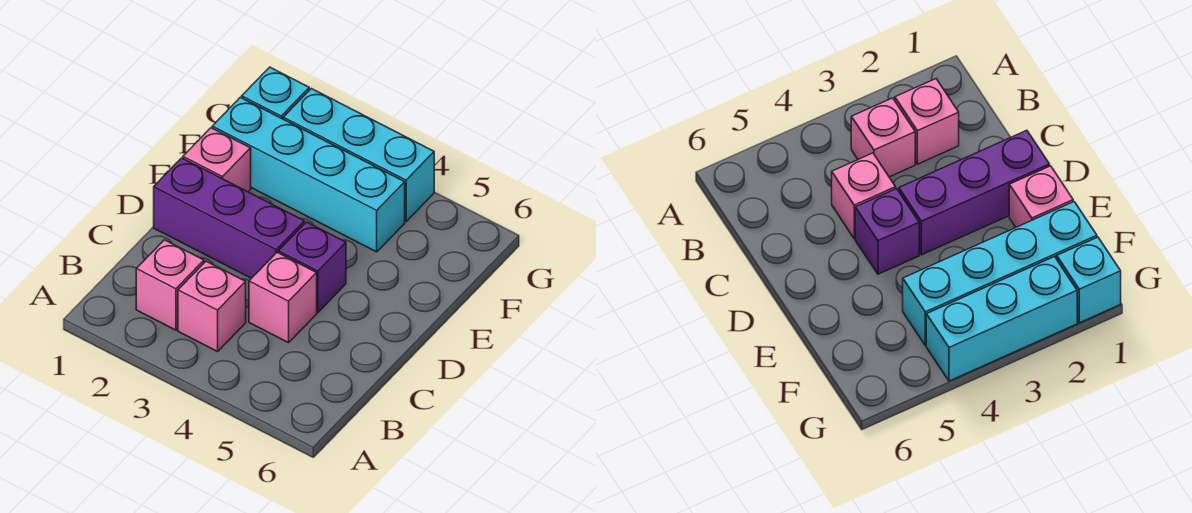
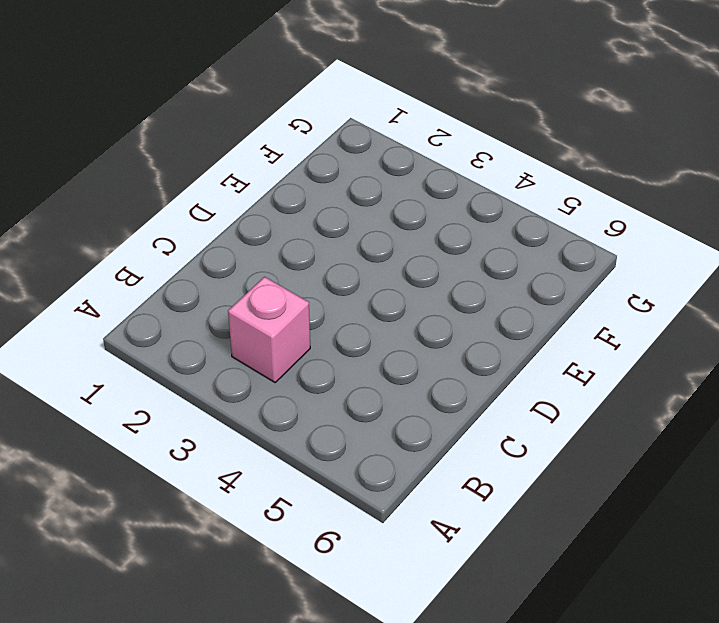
none -> pink brick B2 level 1
none -> pink brick C4 level 1

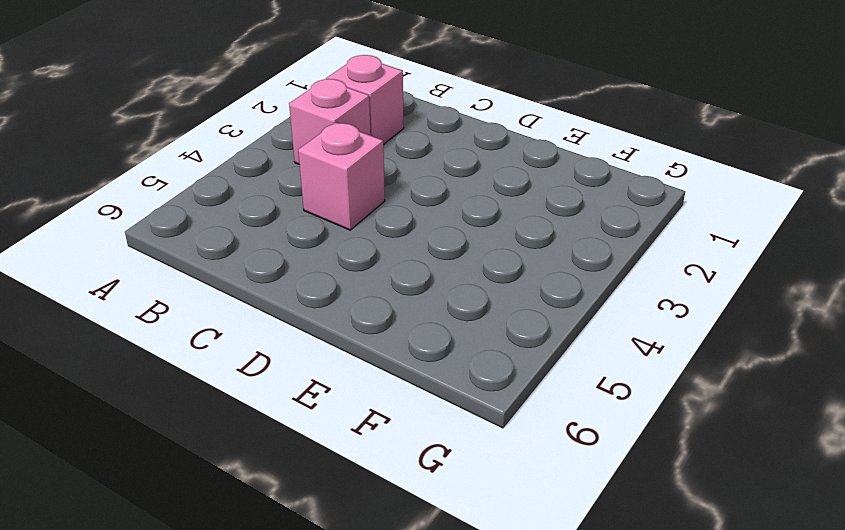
none -> purple brick D1:D3 level 1
none -> purple brick D4 level 1

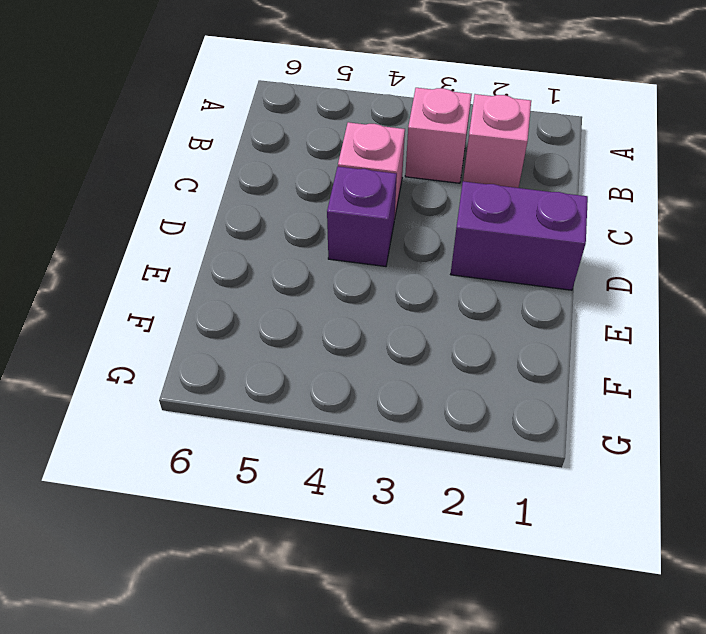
purple brick D1:D2 level 1 -> purple brick D1:D3 level 1
none -> pink brick E1 level 1
none -> cyan brick F1:F4 level 1

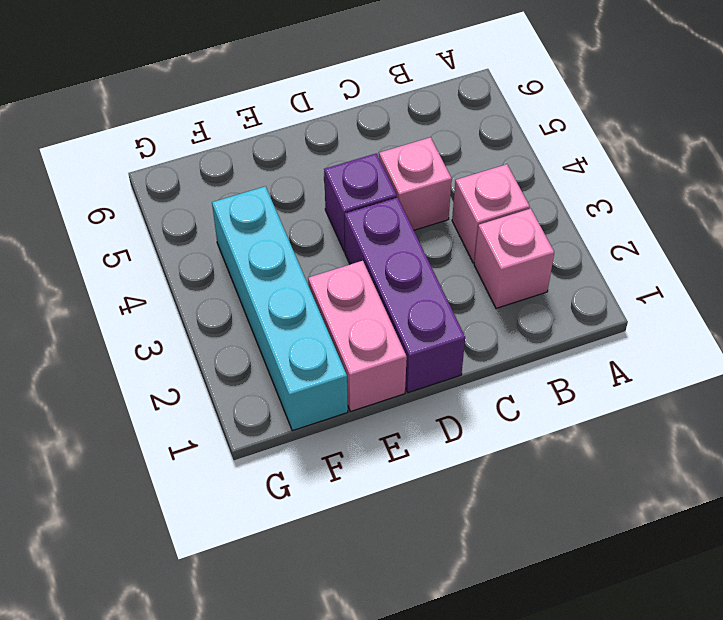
pink brick E1:E2 level 1 -> pink brick E1 level 1
none -> cyan brick G1 level 1
none -> cyan brick G2:G4 level 1

